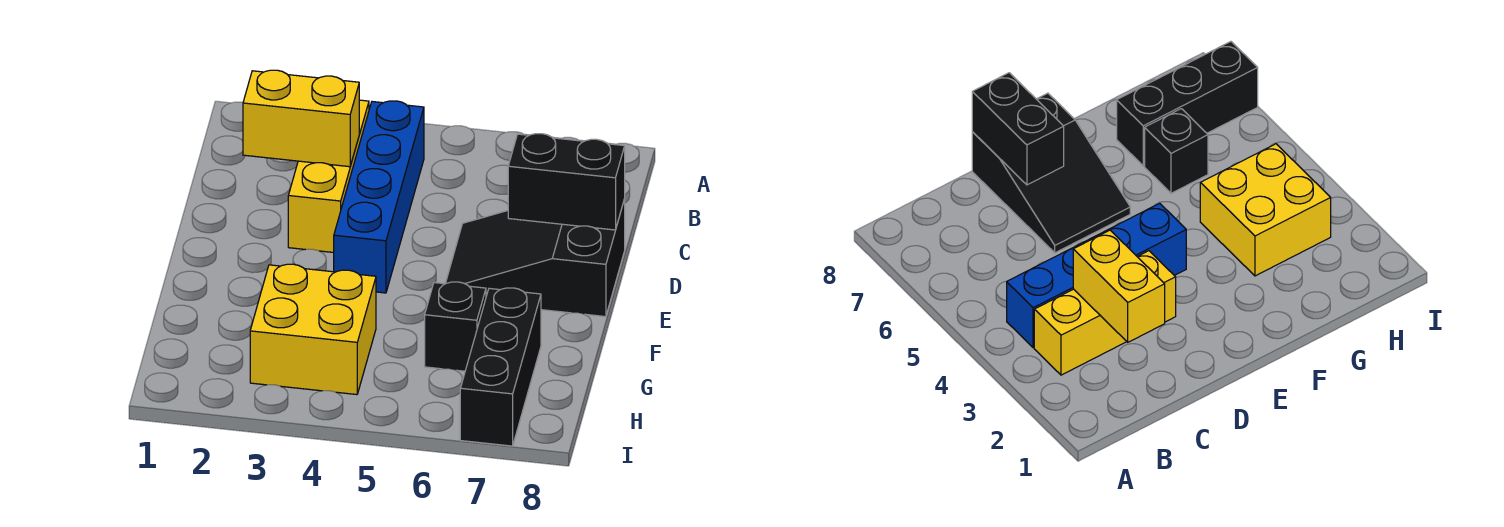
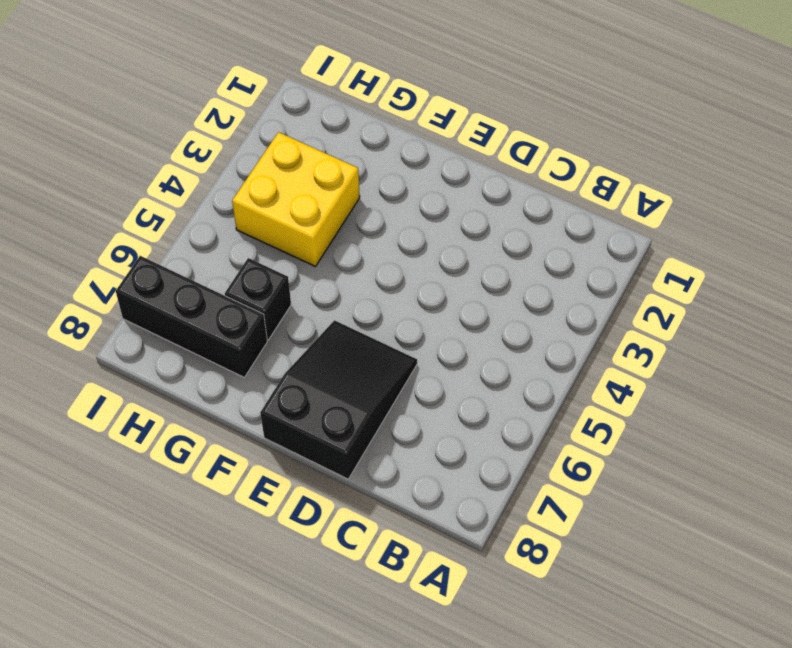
none -> yellow brick B3:D3 level 1
none -> blue brick B4:E4 level 1

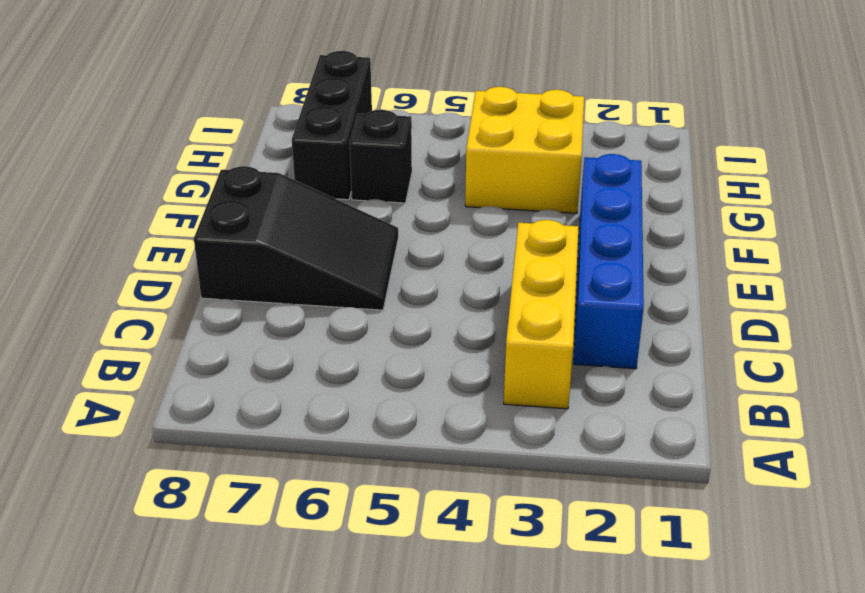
blue brick C2:F2 level 1 -> blue brick B4:E4 level 1
none -> yellow brick C2:C3 level 2
none -> black brick D7:D8 level 2

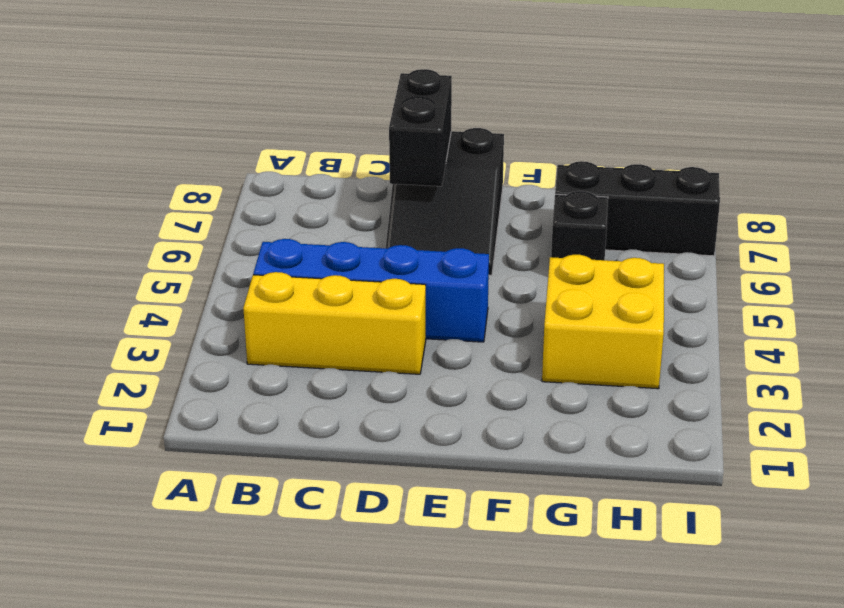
none -> yellow brick C2:C3 level 2

